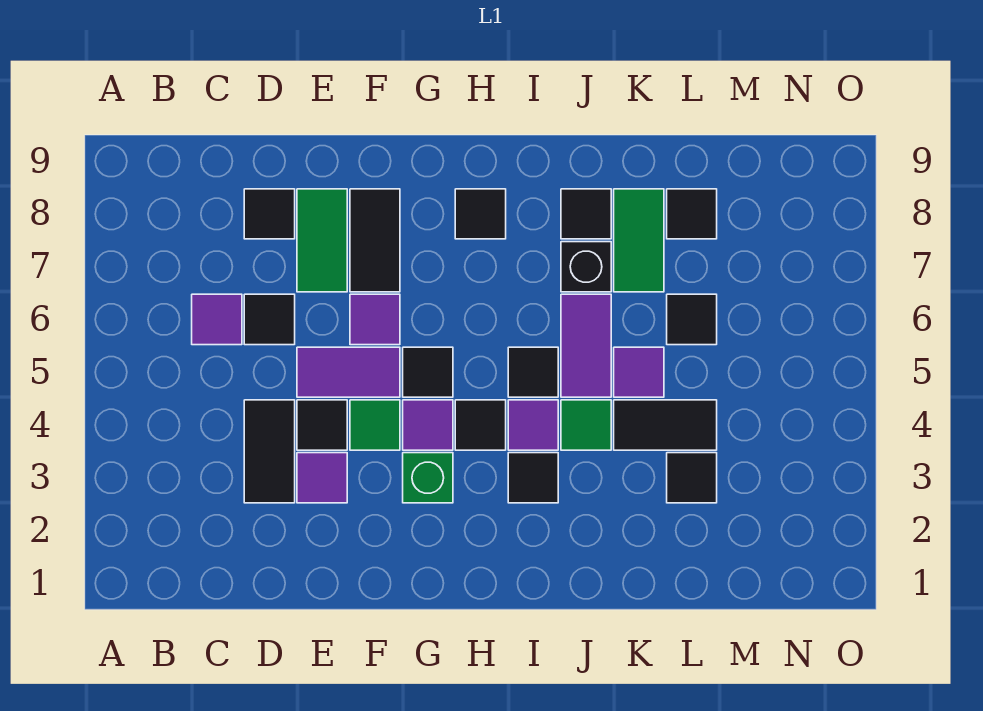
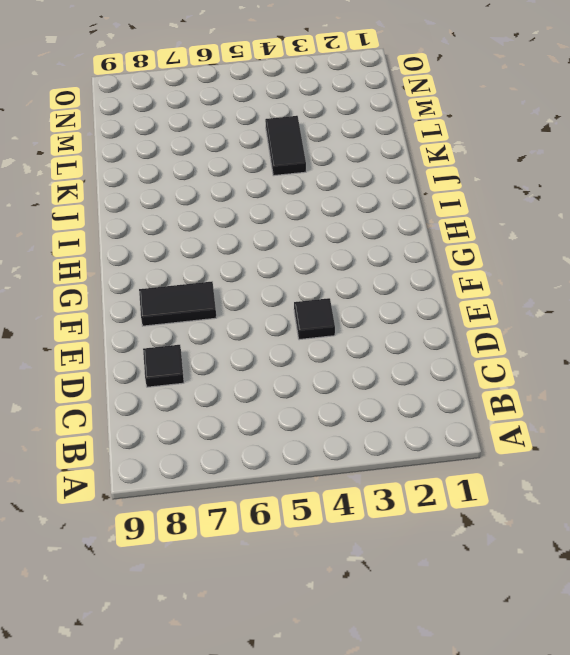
none -> purple tile C6 level 1
none -> black tile D3:D4 level 1
none -> black tile D6 level 1

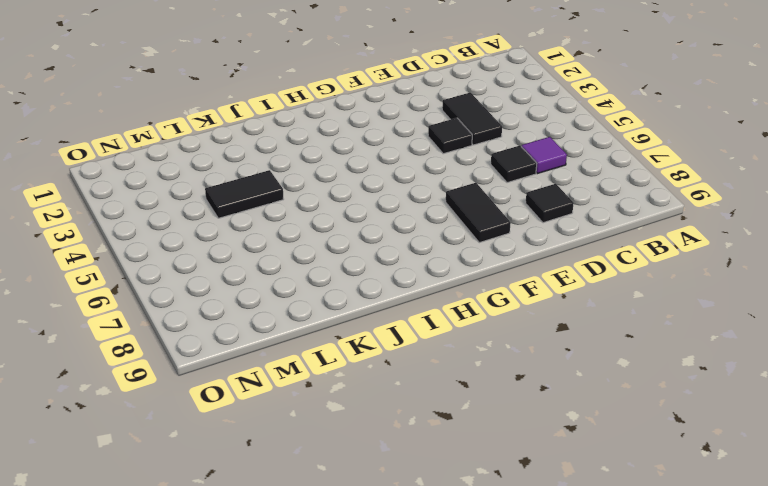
none -> purple tile E3 level 1
none -> purple tile E5:F5 level 1
none -> green tile E7:E8 level 1

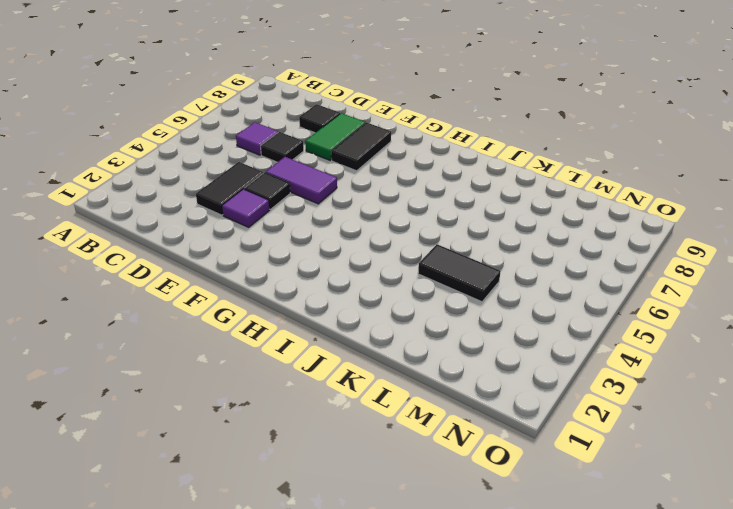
none -> green tile F4 level 1
none -> purple tile F6 level 1
none -> green brick G3 level 1

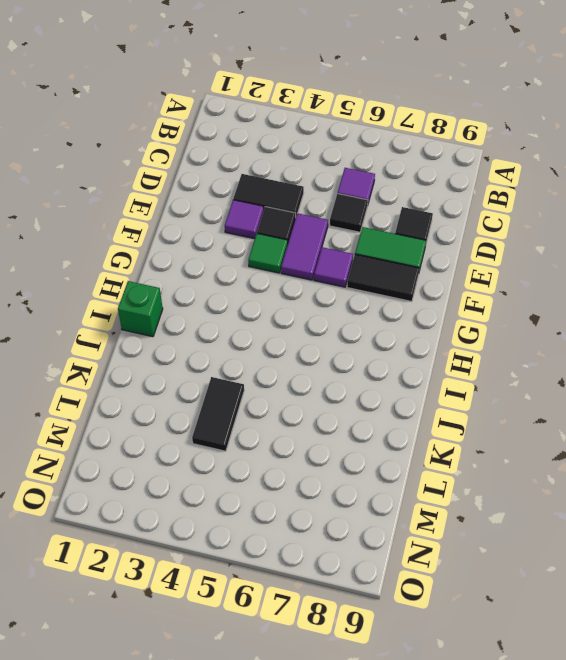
green brick I1 level 1 -> green brick G3 level 1
none -> purple tile G4 level 1
none -> black tile G5 level 1
none -> black tile H4 level 1

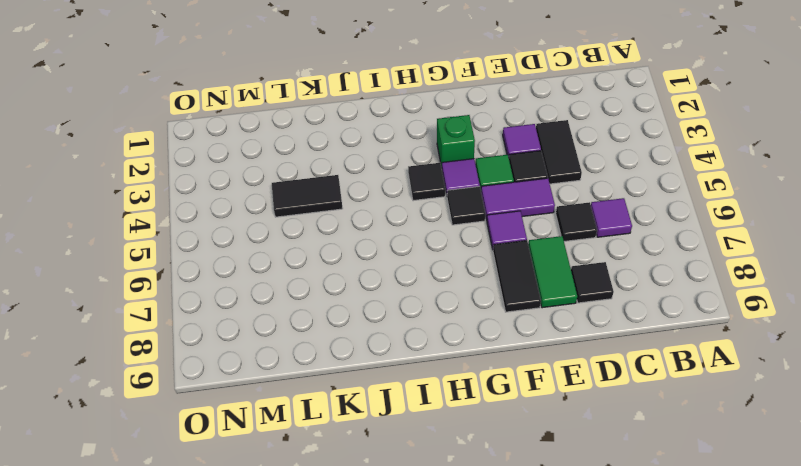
none -> black tile H8 level 1
none -> black tile I3 level 1
none -> purple tile I4 level 1

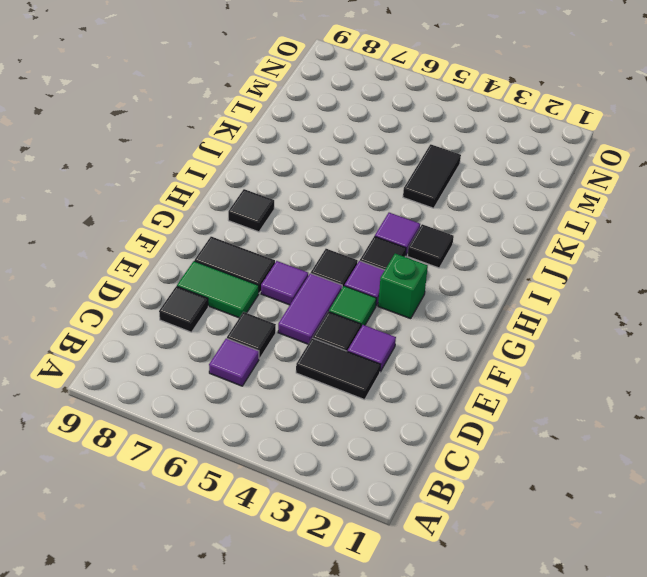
none -> black tile I5 level 1
none -> green tile J4 level 1
none -> purple tile J5:J6 level 1

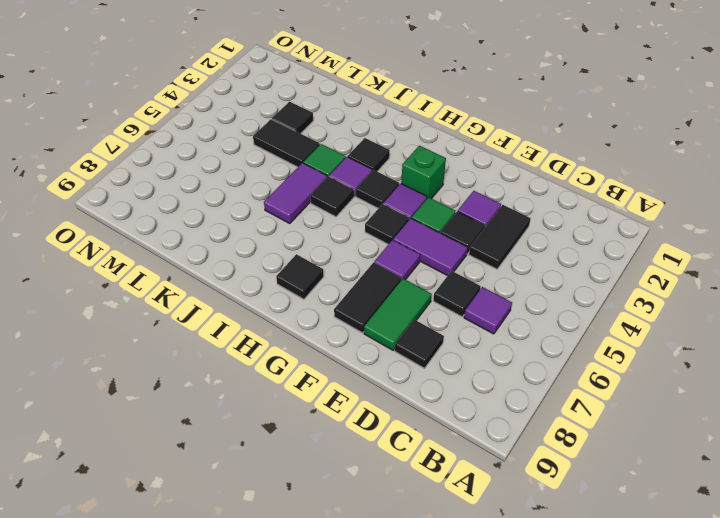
none -> black brick J7 level 1
none -> black tile J8 level 1
none -> purple tile K5 level 1

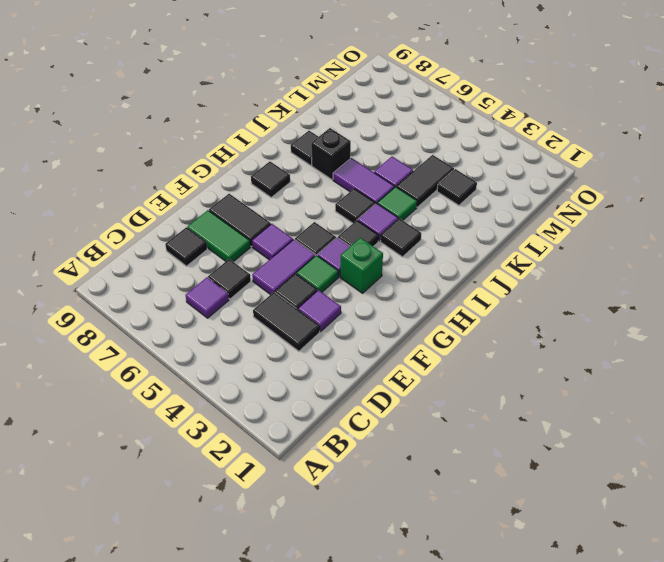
none -> green tile K7:K8 level 1
none -> black tile L6 level 1
none -> black tile L8 level 1

